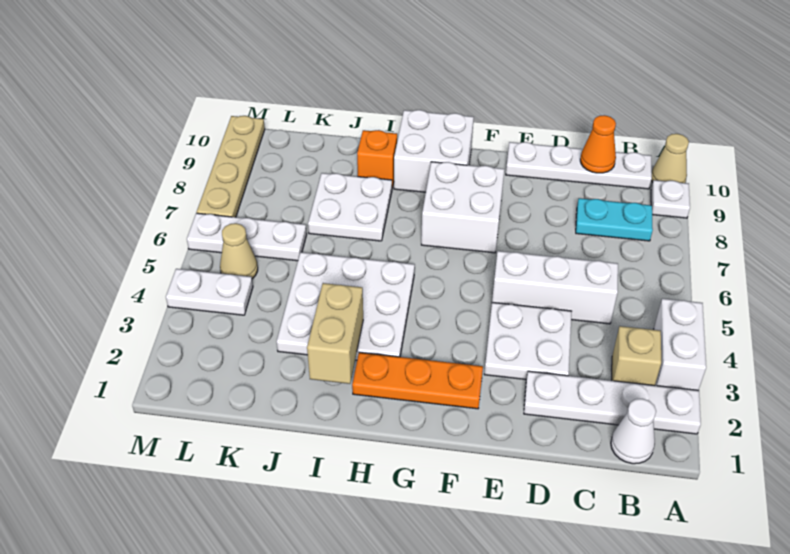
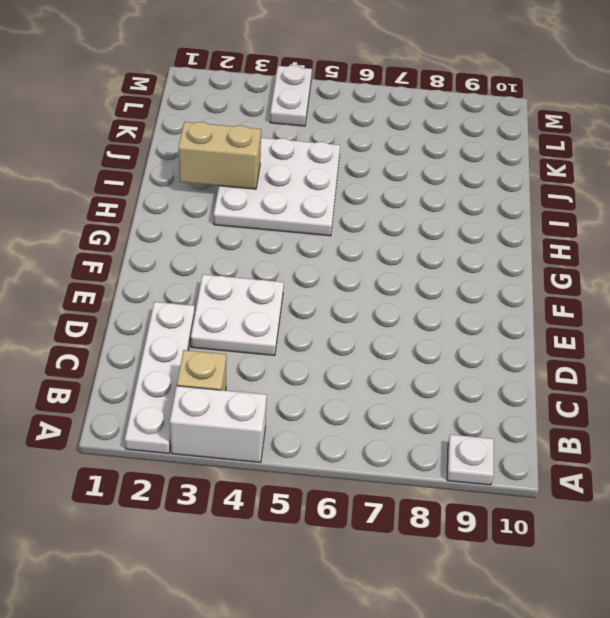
none -> tan cone A10 level 1
none -> white cone B1 level 1
none -> cyan plate B8:C8 level 1

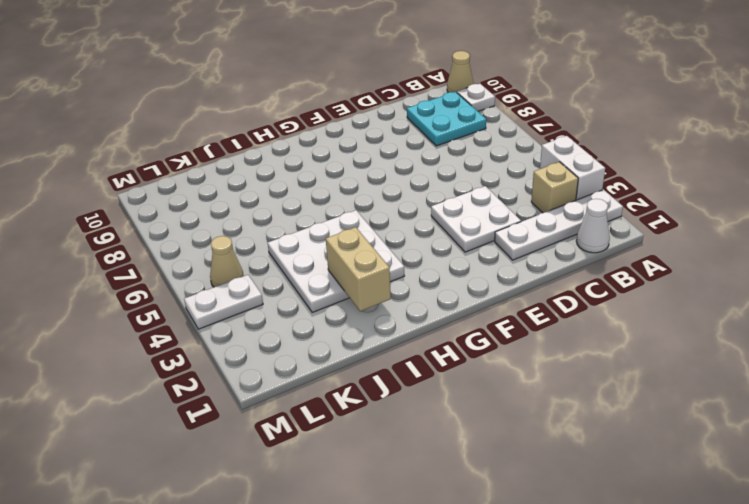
cyan plate B8:C9 level 1 -> cyan plate B8:C8 level 1
none -> white plate B10:E10 level 1
none -> white brick C5:E5 level 1
none -> orange plate F2:H2 level 1

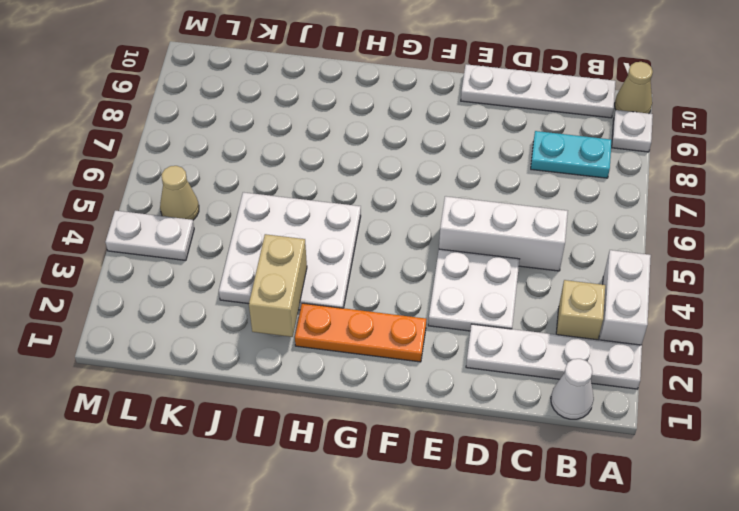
none -> white brick F7:G8 level 1
none -> white brick G9:H10 level 1
none -> white plate I7:J8 level 1

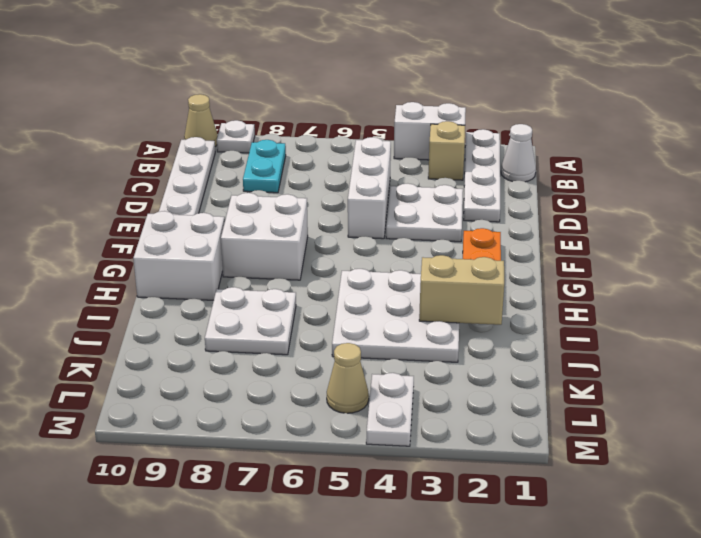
none -> orange brick I9 level 1
none -> white plate K6:M6 level 1
none -> tan plate M7:M10 level 1

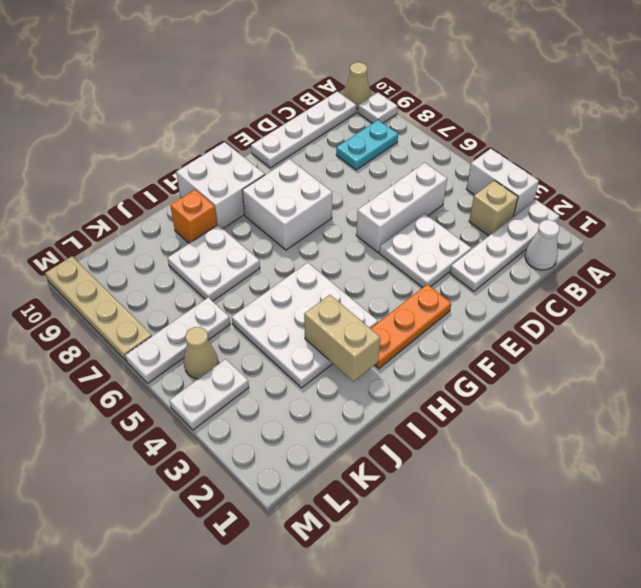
none -> orange cone C10 level 2

